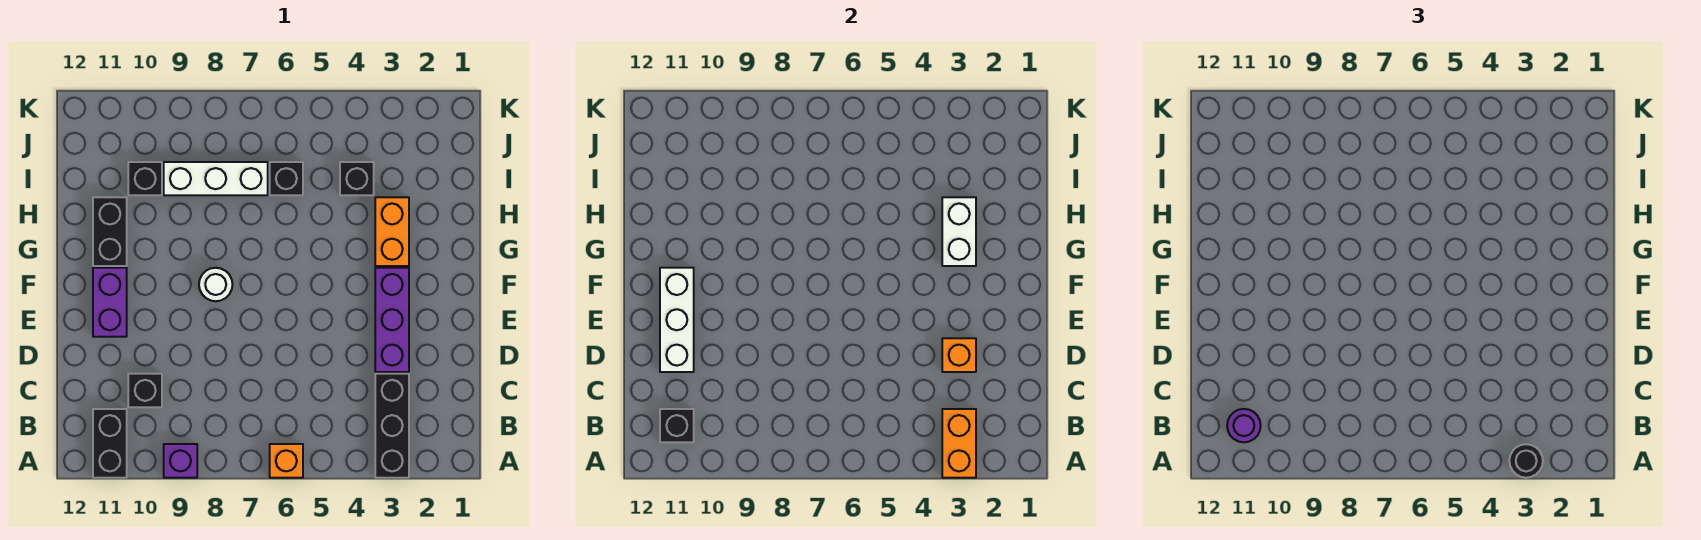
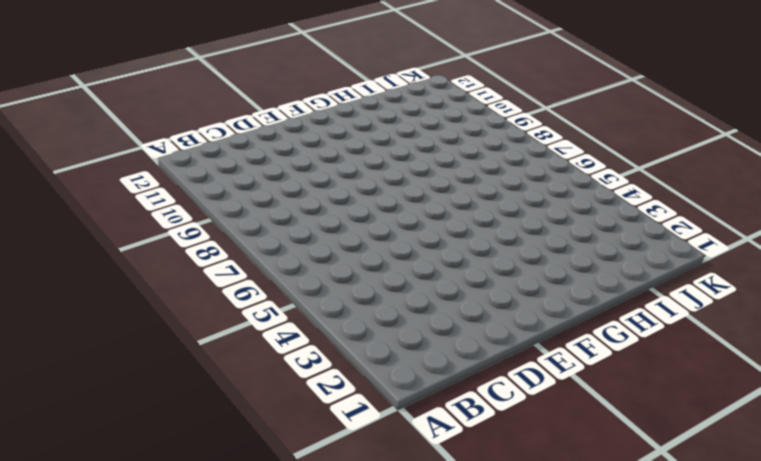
none -> black brick A3:C3 level 1
none -> orange brick A6 level 1
none -> purple brick A9 level 1

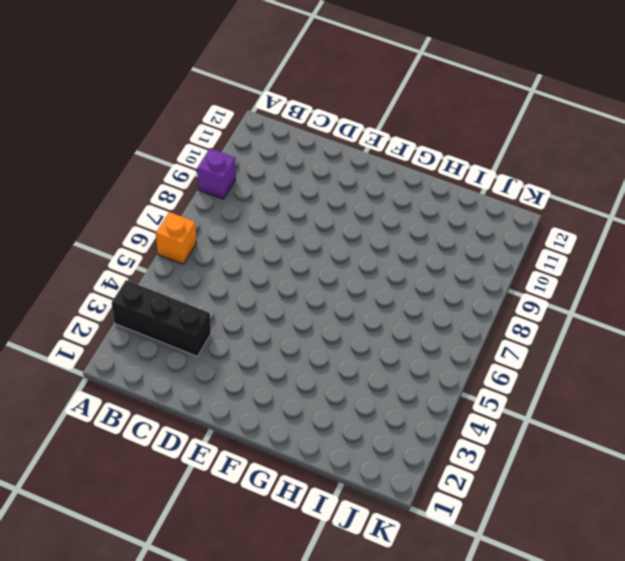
none -> black brick A11:B11 level 1
none -> black brick C10 level 1
none -> purple brick D3:F3 level 1

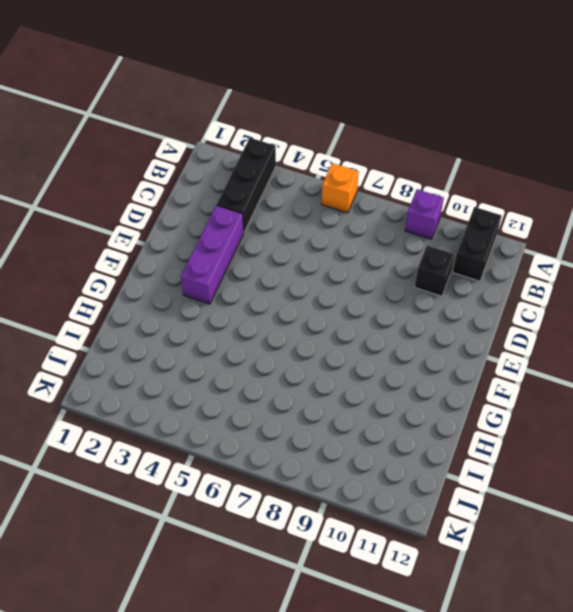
none -> purple brick E11:F11 level 1
none -> white round brick F8 level 1
none -> orange brick G3:H3 level 1

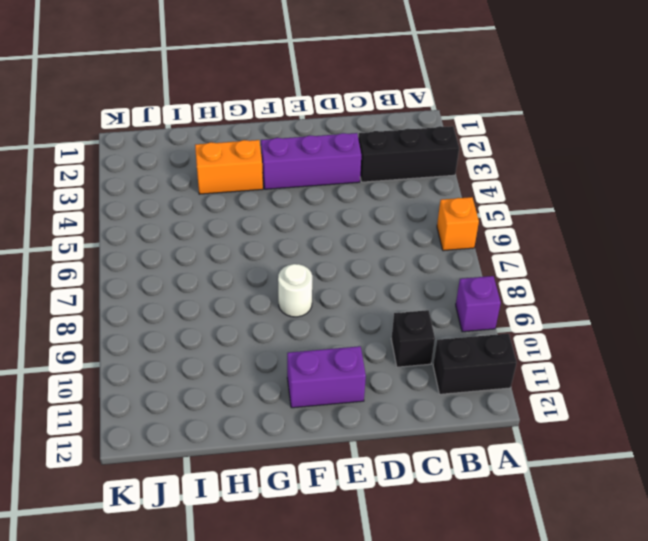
none -> black brick G11:H11 level 1
none -> black brick I4 level 1
none -> black brick I6 level 1

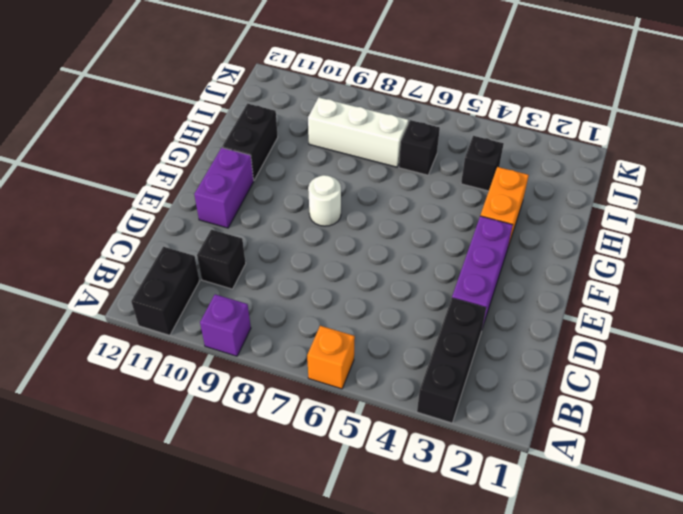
none -> black brick I10 level 1
none -> orange brick A3:B3 level 2
none -> black brick B11 level 2

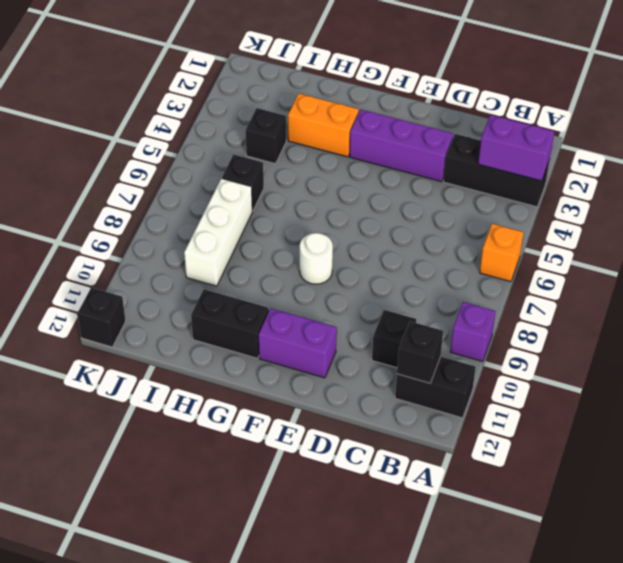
purple brick A3:B3 level 2 -> orange brick A3:B3 level 2
black brick K12 level 1 -> black brick I10 level 1
none -> orange brick D3 level 2
none -> white brick D11:F11 level 2
none -> white brick G3:H3 level 2

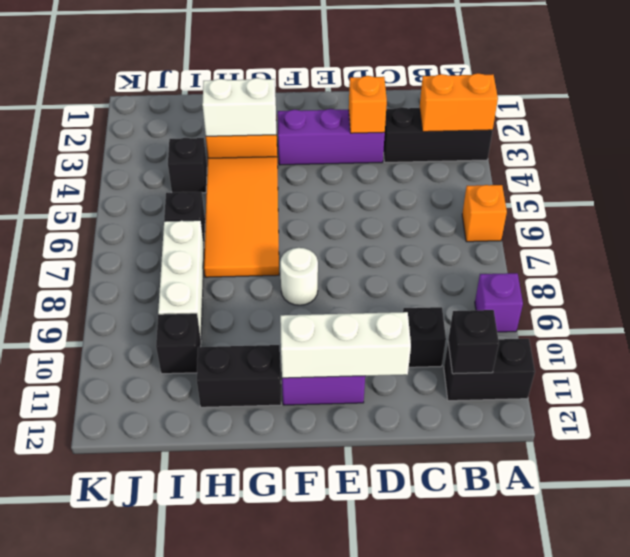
orange tile G4:H7 level 1 -> none
none -> black round brick A3 level 3
none -> purple round brick B11 level 3

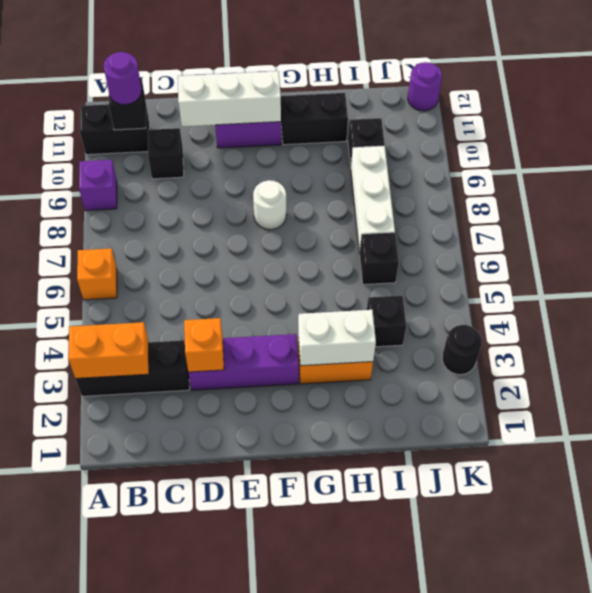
black round brick K3 level 1 -> black round brick A3 level 3
purple round brick K12 level 1 -> none

